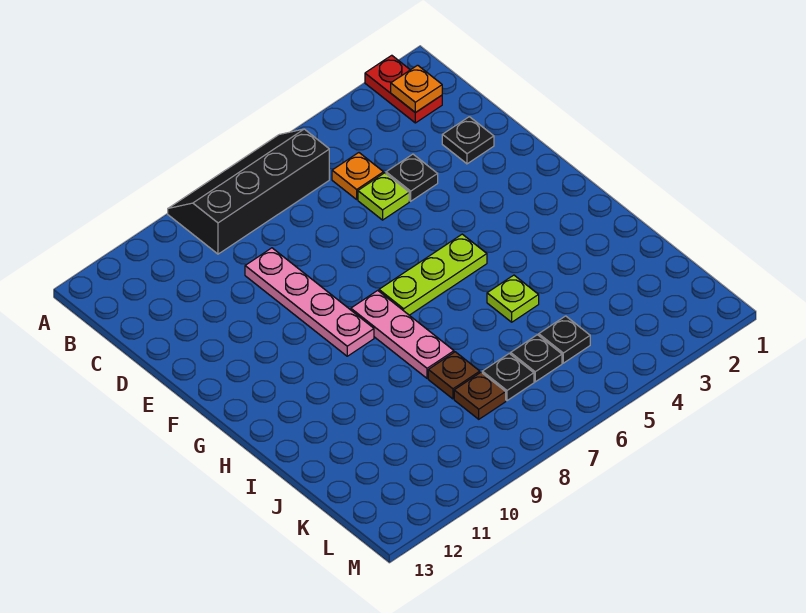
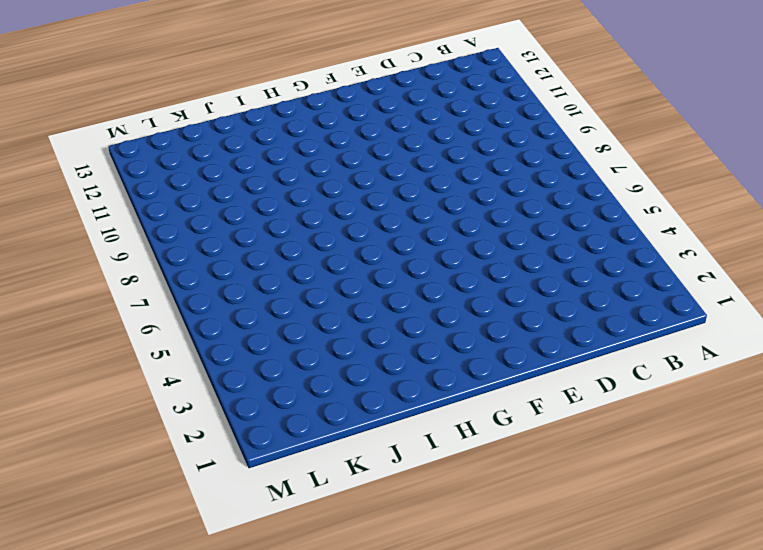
none -> red plate A2:B2 level 1
none -> black slope A6:B9 level 1 top B
none -> orange plate C5 level 1

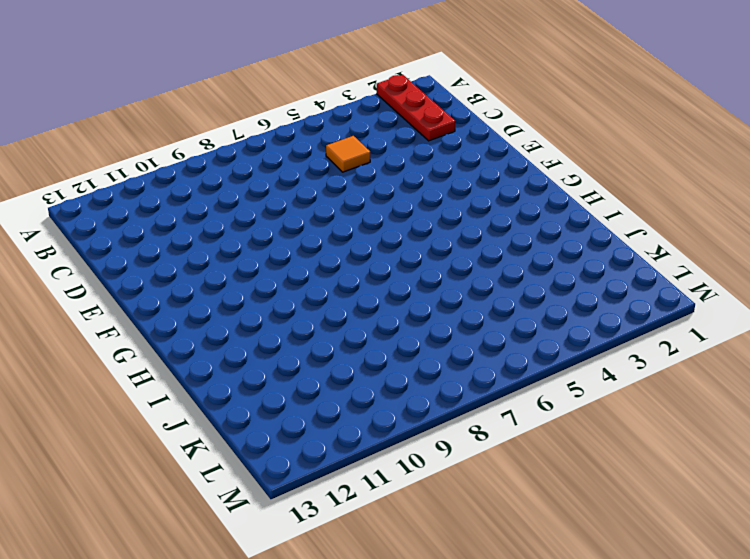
red plate A2:C2 level 1 -> red plate A2:B2 level 1
orange tile C5 level 1 -> orange plate C5 level 1
none -> black slope A6:B9 level 1 top B
none -> black plate D2 level 1
none -> black plate D4 level 1

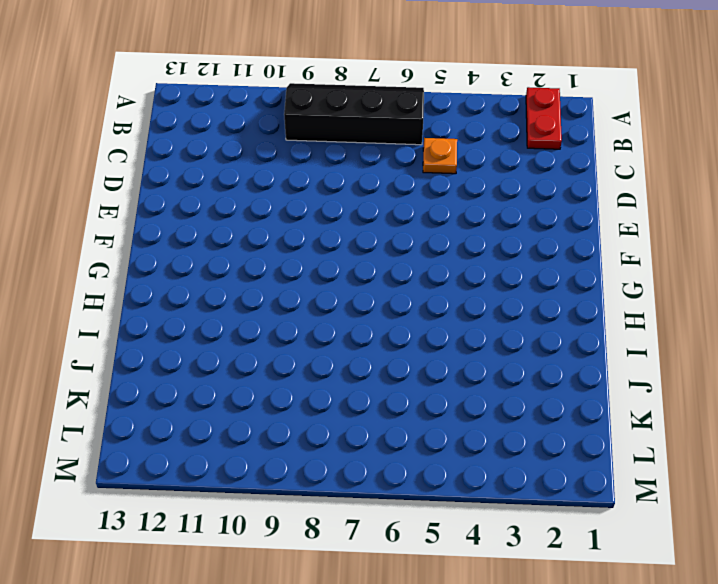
none -> black plate D2 level 1
none -> black plate D4 level 1
none -> lime plate D5 level 1

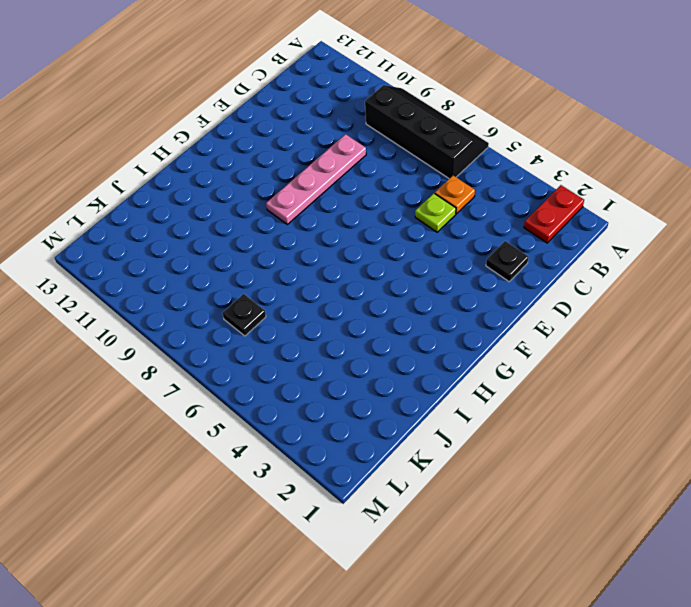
none -> black plate D4 level 1
none -> lime plate G5:G7 level 1
none -> pink plate G8:I8 level 1

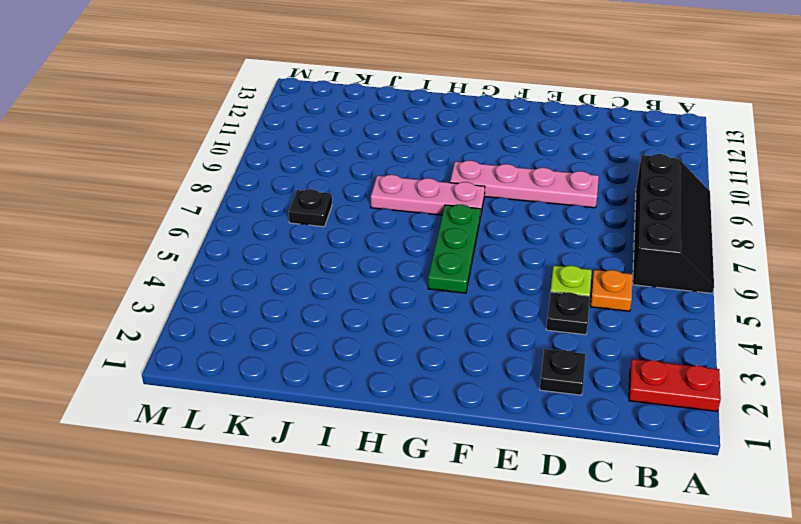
green plate G5:G7 level 1 -> lime plate G5:G7 level 1
none -> lime plate I5 level 1
none -> brown plate J8 level 1
none -> black plate K5 level 1

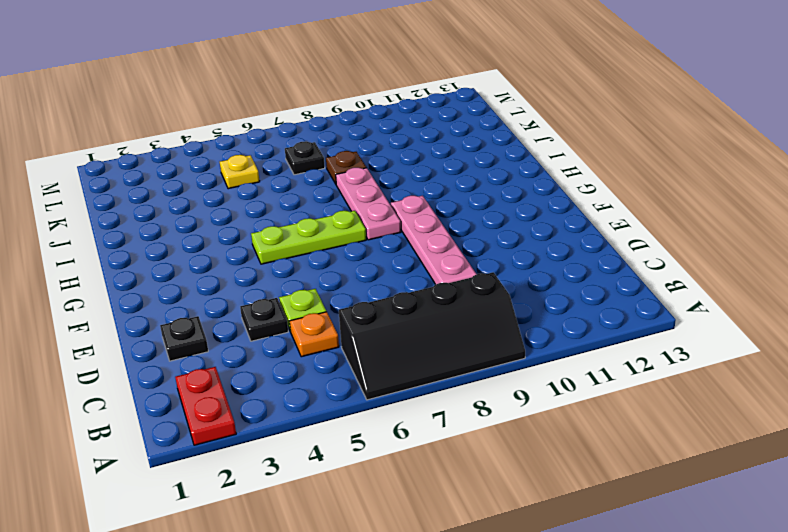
yellow plate K5 level 1 -> black plate K5 level 1
none -> lime plate I5 level 1
none -> black plate K6 level 1
none -> brown plate K8 level 1

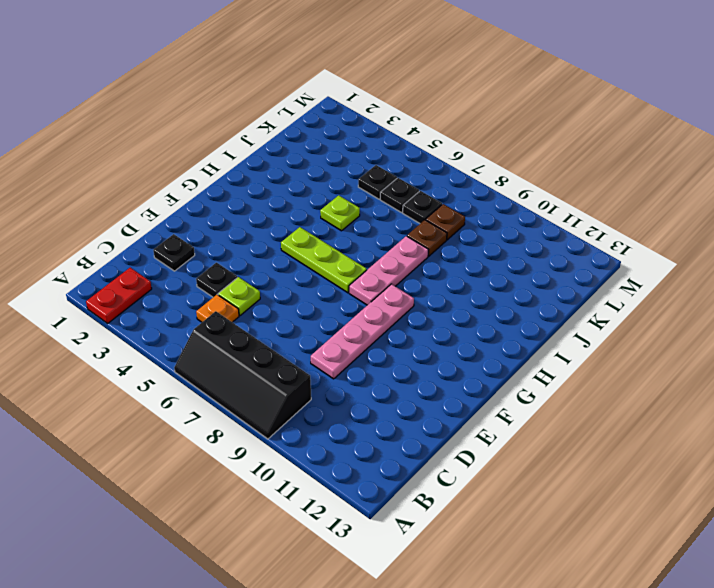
none -> orange plate B2 level 2

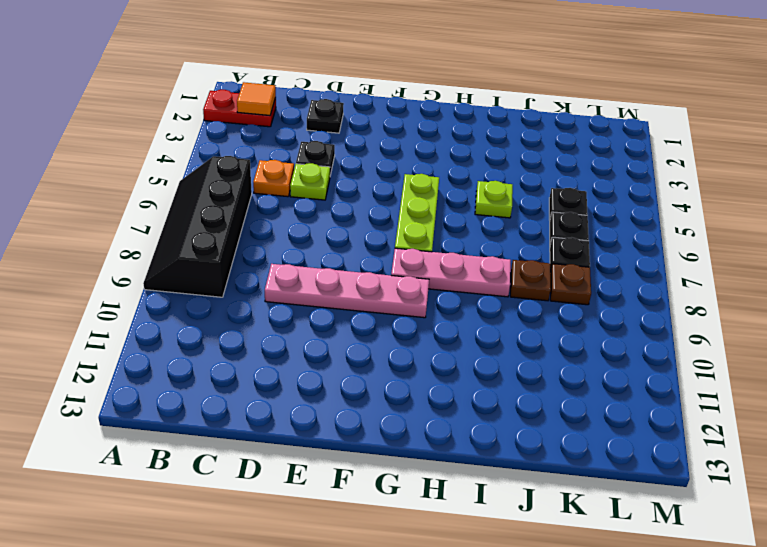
orange tile B2 level 2 -> orange plate B2 level 2

